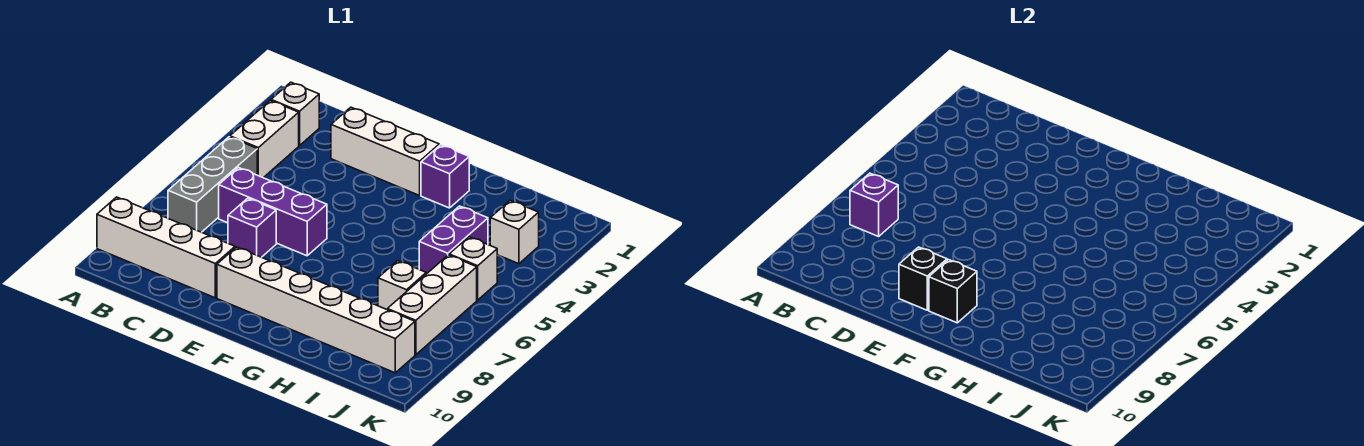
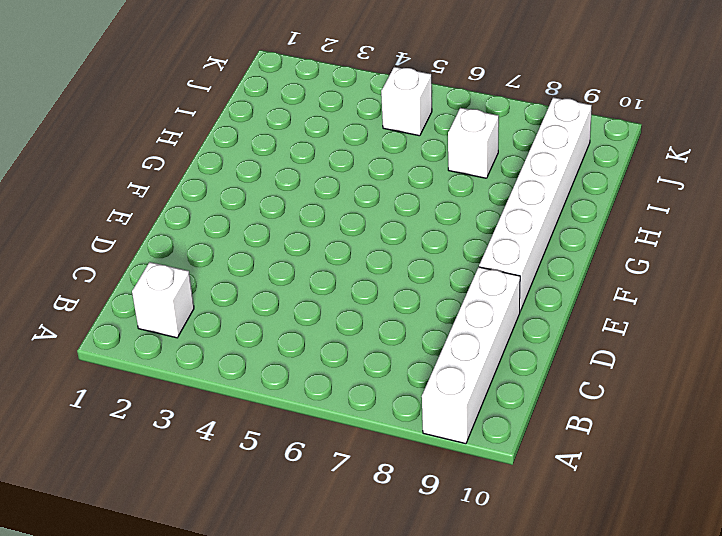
none -> white brick B3:B4 level 1
none -> grey brick B5:B7 level 1
none -> purple brick C6:E6 level 1

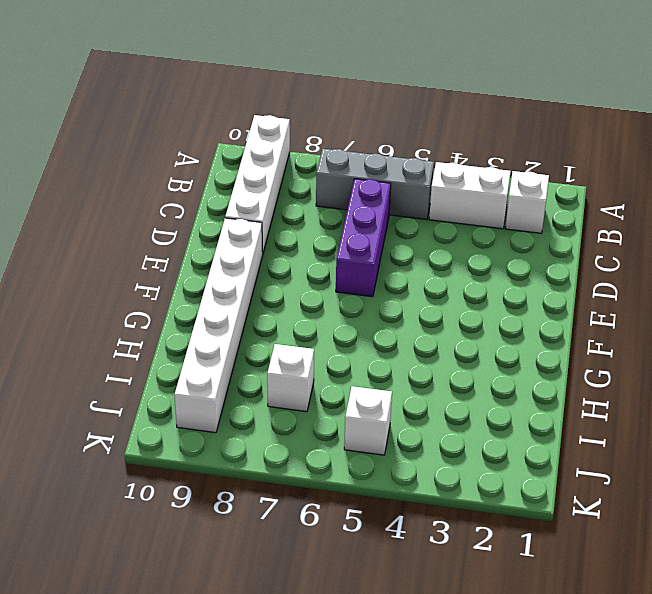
none -> white brick D2:F2 level 1
none -> purple brick D7 level 1
none -> purple brick G2 level 1

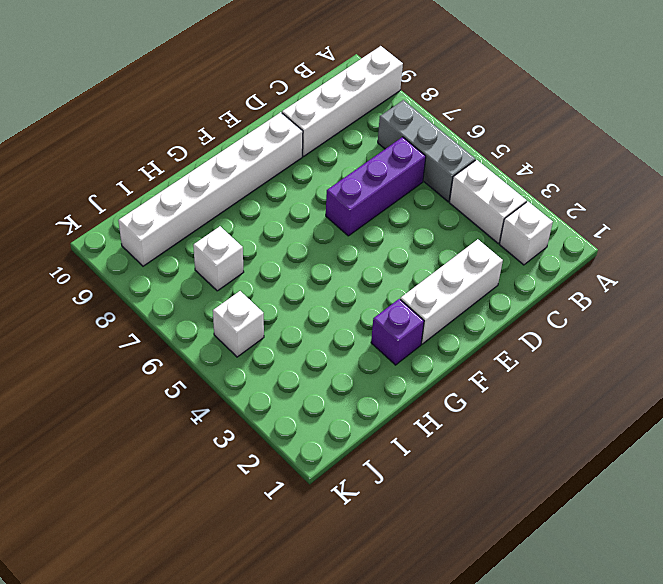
none -> purple brick D7 level 1
none -> purple brick I4:I5 level 1
none -> white brick J3 level 1

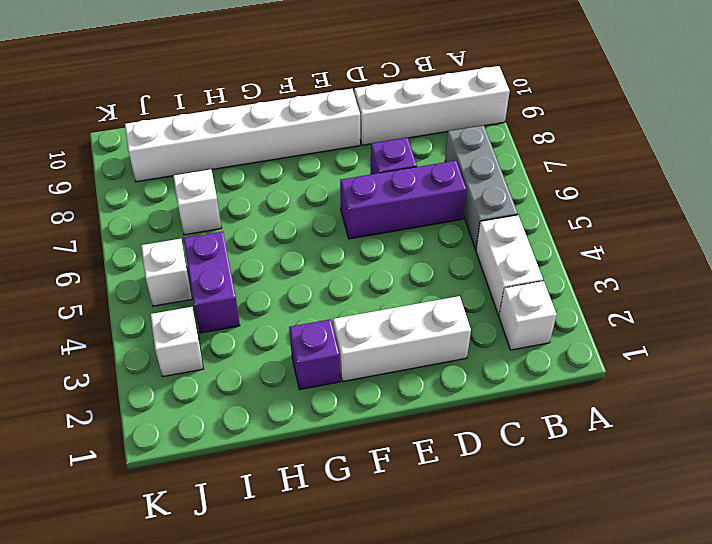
none -> white brick J6:J8 level 1
none -> purple brick B7 level 2
none -> black brick E9 level 2

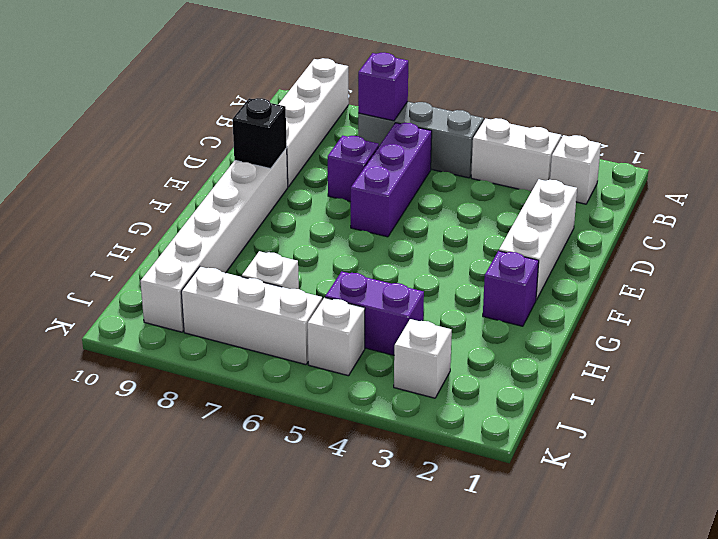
none -> black brick F9 level 2

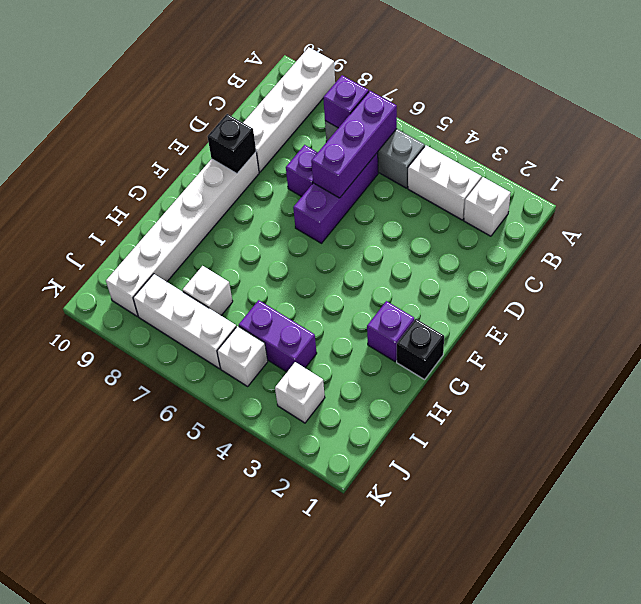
purple brick B6:D6 level 2 -> none
black brick G1 level 1 -> black brick F9 level 2
none -> white brick D2:F2 level 1

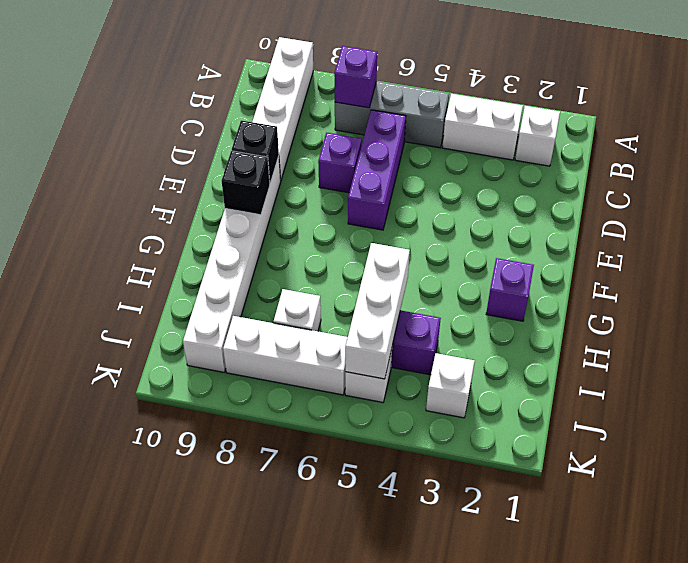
white brick H5:J5 level 2 -> white brick D2:F2 level 1

